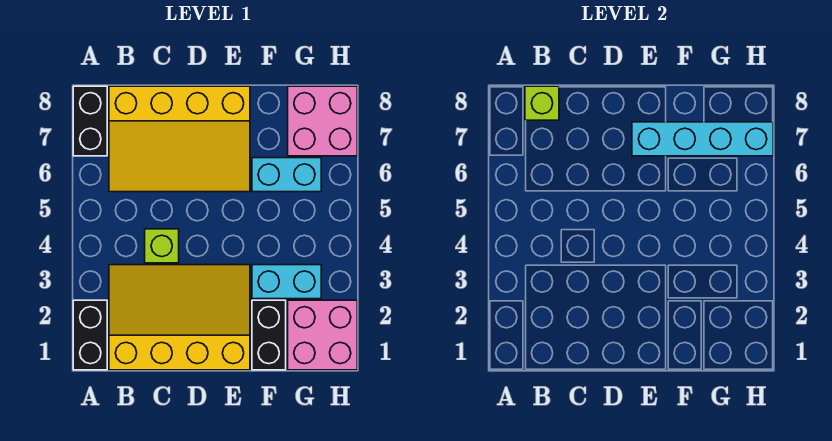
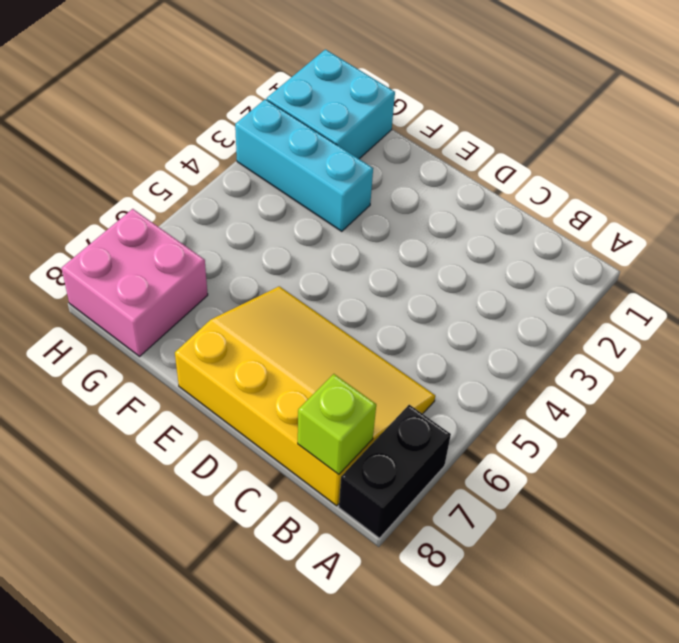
cyan brick F3:H3 level 1 -> cyan brick F3:G3 level 1
cyan brick G1:H2 level 1 -> pink brick G1:H2 level 1
none -> black brick A1:A2 level 1
none -> yellow slope B1:E3 level 1 top 1
none -> lime brick C4 level 1

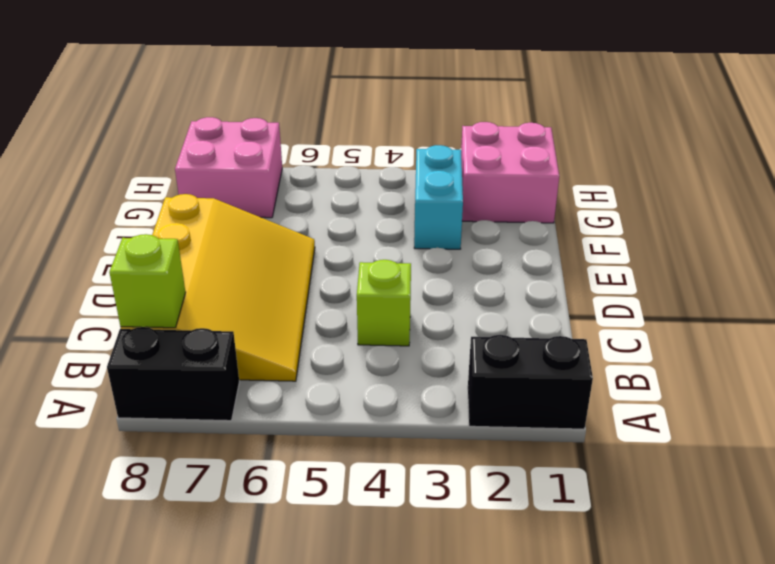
none -> yellow slope B1:E3 level 1 top 1
none -> black brick F1:F2 level 1
none -> cyan brick F6:G6 level 1

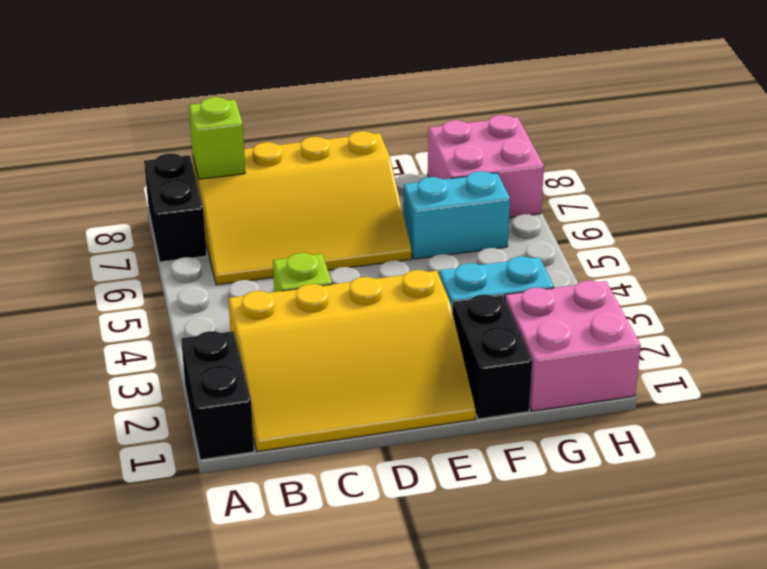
yellow slope B1:E3 level 1 top 3 -> yellow slope B1:E3 level 1 top 1
none -> cyan brick E7:H7 level 2

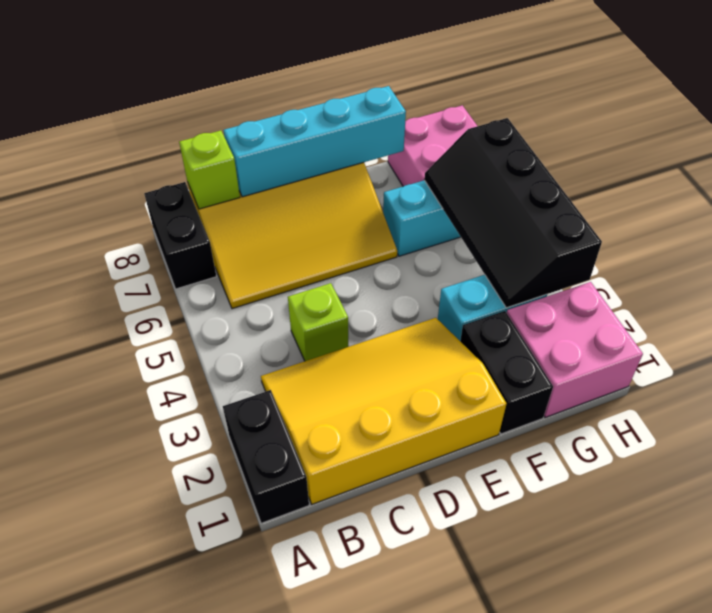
cyan brick C8:F8 level 2 -> cyan brick E7:H7 level 2
black slope G3:H6 level 2 top H -> none

